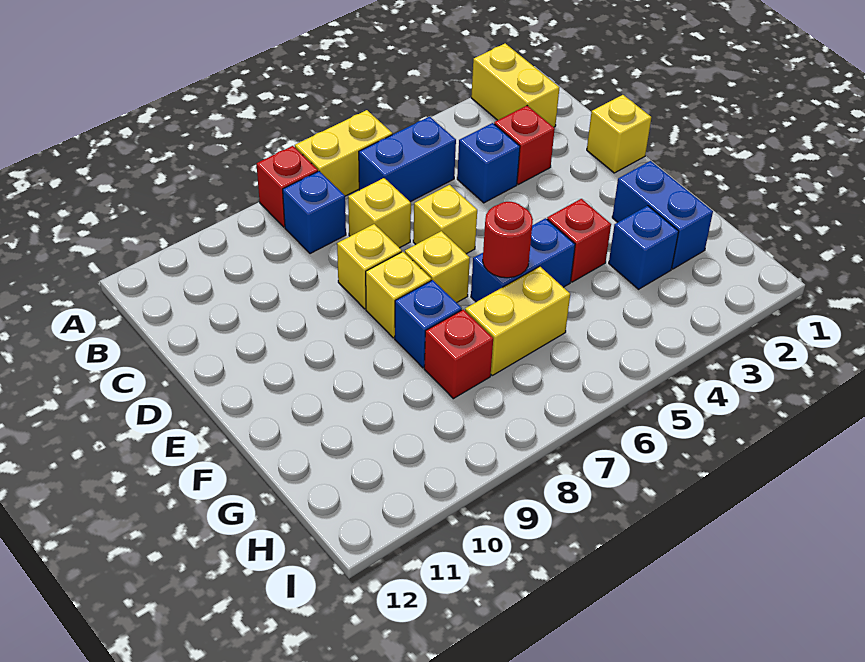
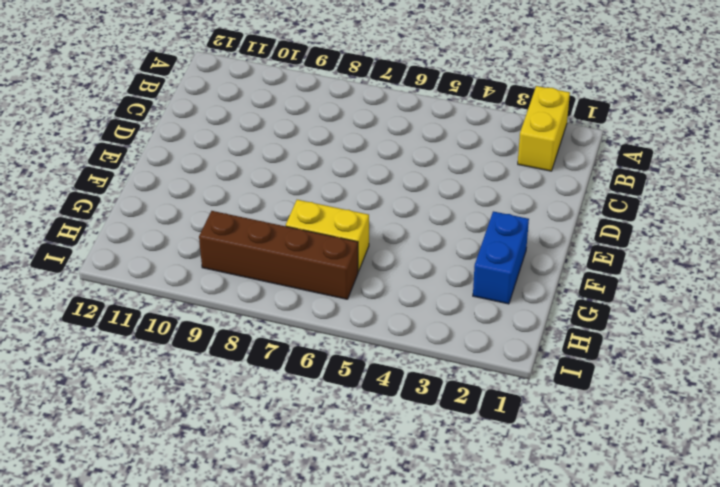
brown brick H6:H9 level 1 -> none
none -> yellow brick A6:A7 level 1
none -> red brick A8 level 1
none -> blue brick B5:B6 level 1

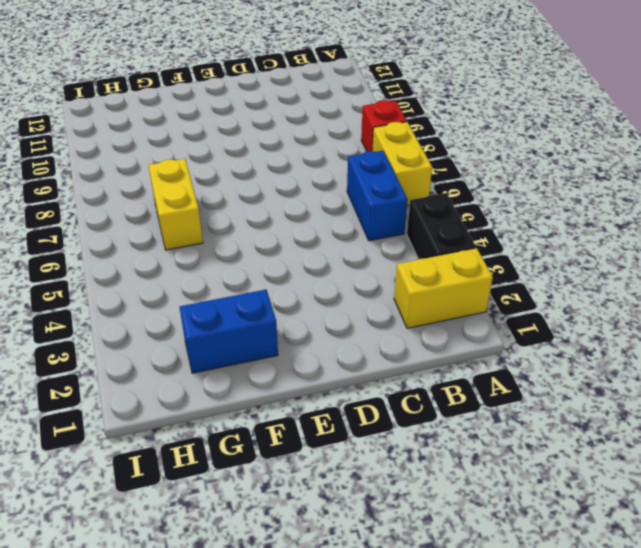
black brick A3:A4 level 1 -> none
none -> blue brick B8 level 1
none -> red brick C3 level 1
none -> blue brick C4 level 1

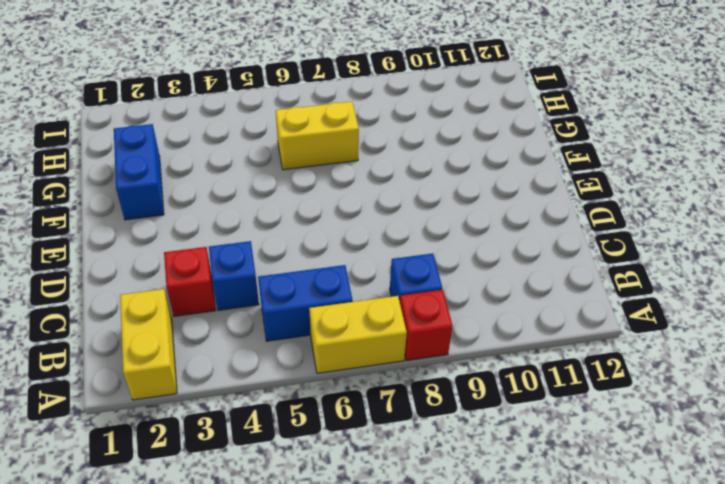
none -> yellow brick C7 level 1
none -> yellow brick D1 level 1
none -> yellow brick D6 level 1

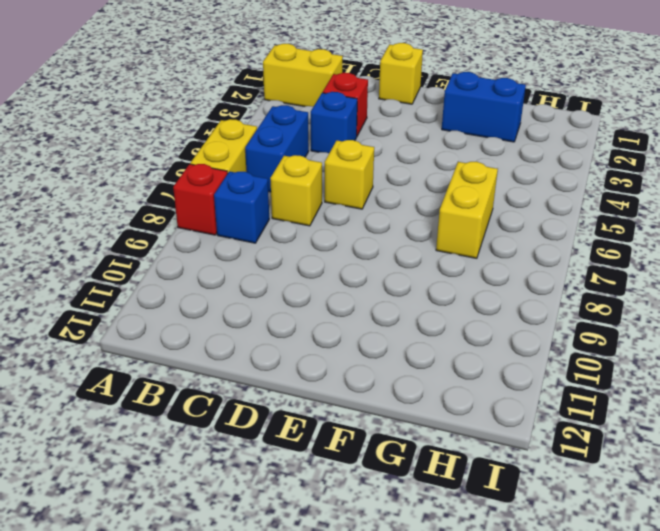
none -> yellow brick D8 level 1
none -> yellow brick E7 level 1
none -> yellow brick E8 level 1

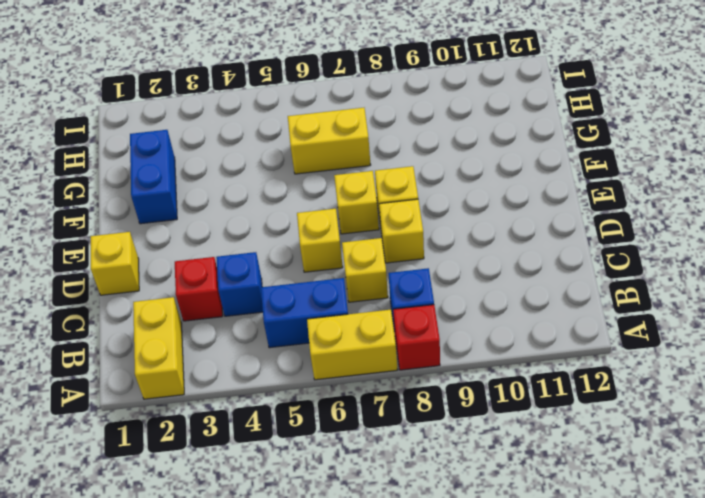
none -> red brick F4 level 1
none -> blue brick F5:F6 level 1
none -> blue brick F8 level 1

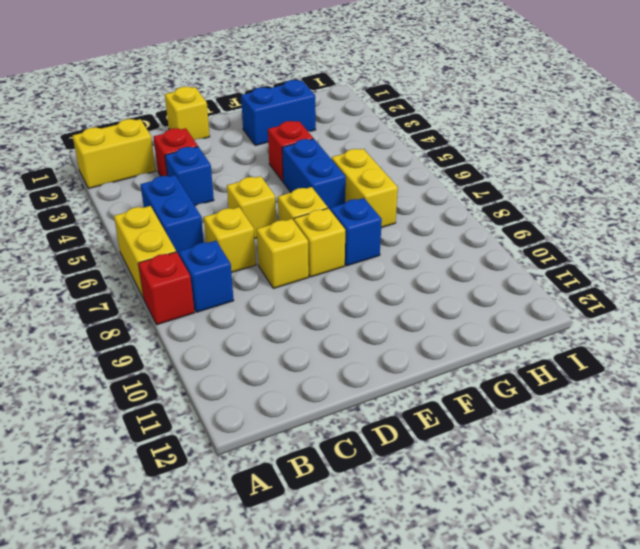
none -> blue brick G3 level 1
none -> red brick G8 level 1
none -> red round brick F6 level 2

